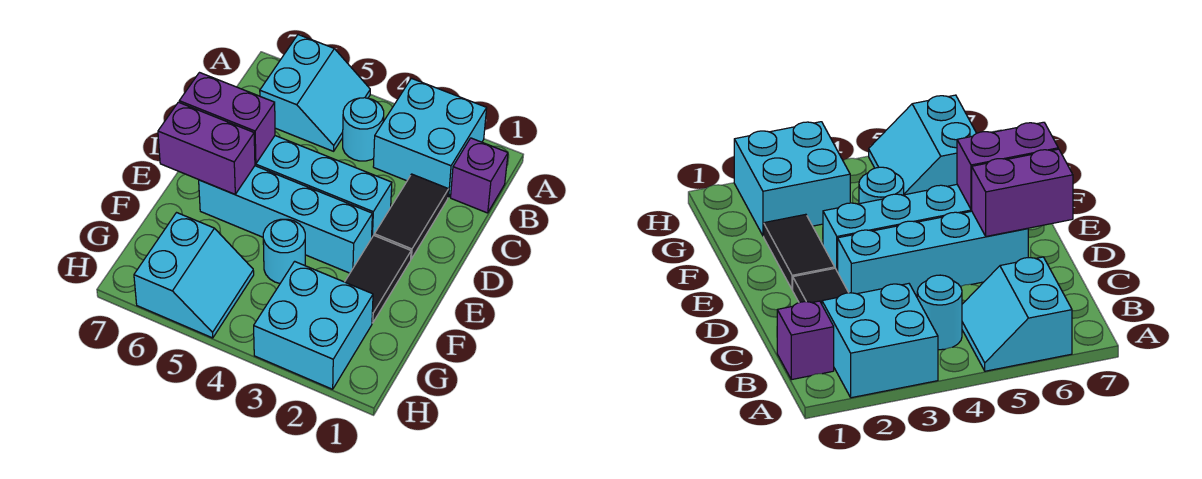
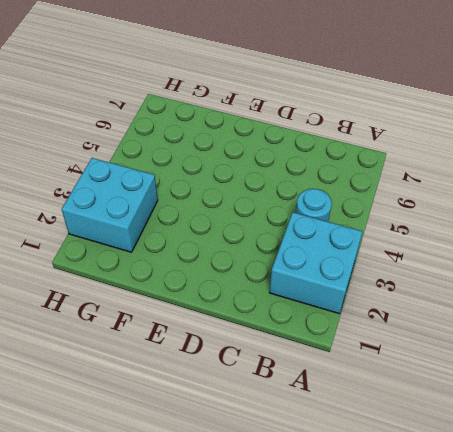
none -> cyan slope A5:B6 level 1 top 6
none -> purple brick B1 level 1
none -> black tile C2:D2 level 1

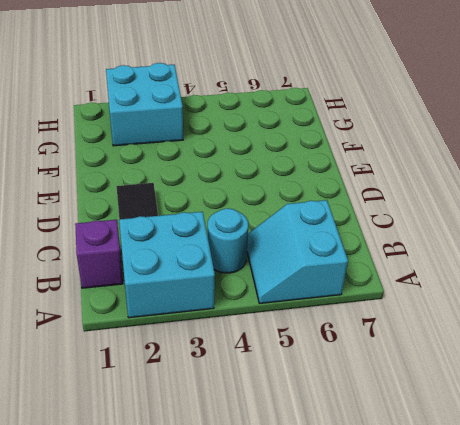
none -> cyan brick D3:D6 level 1
none -> black tile E2:F2 level 1
none -> cyan brick E3:E6 level 1

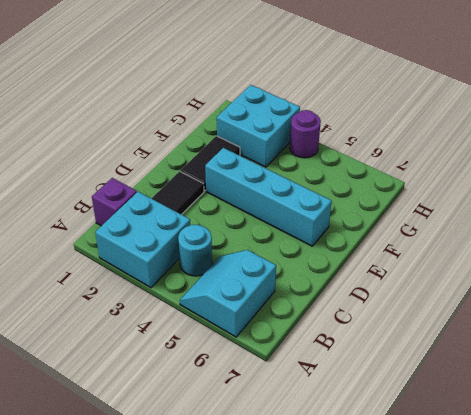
purple round brick H4 level 1 -> none
none -> cyan brick D3:D6 level 1
none -> cyan round brick F4 level 1
none -> cyan slope G5:H6 level 1 top 6

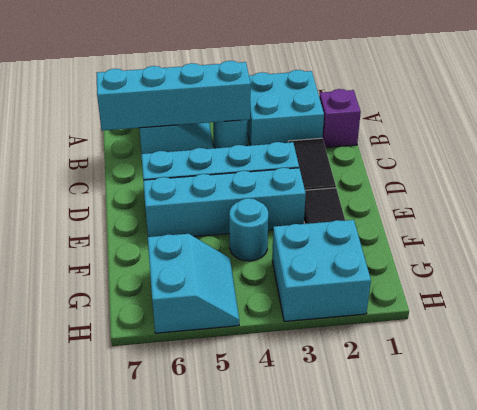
cyan brick B4:B7 level 2 -> none
none -> purple brick D6:D7 level 2
none -> purple brick E6:E7 level 2

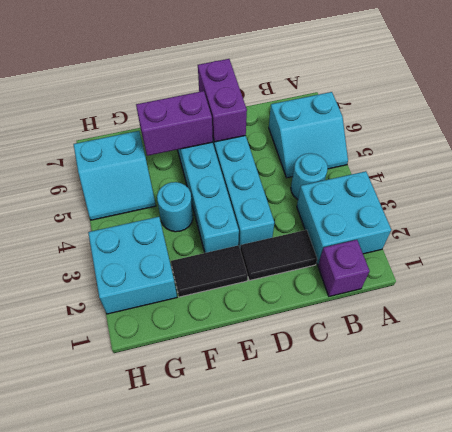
purple brick E6:F6 level 2 -> purple brick E6:E7 level 2

